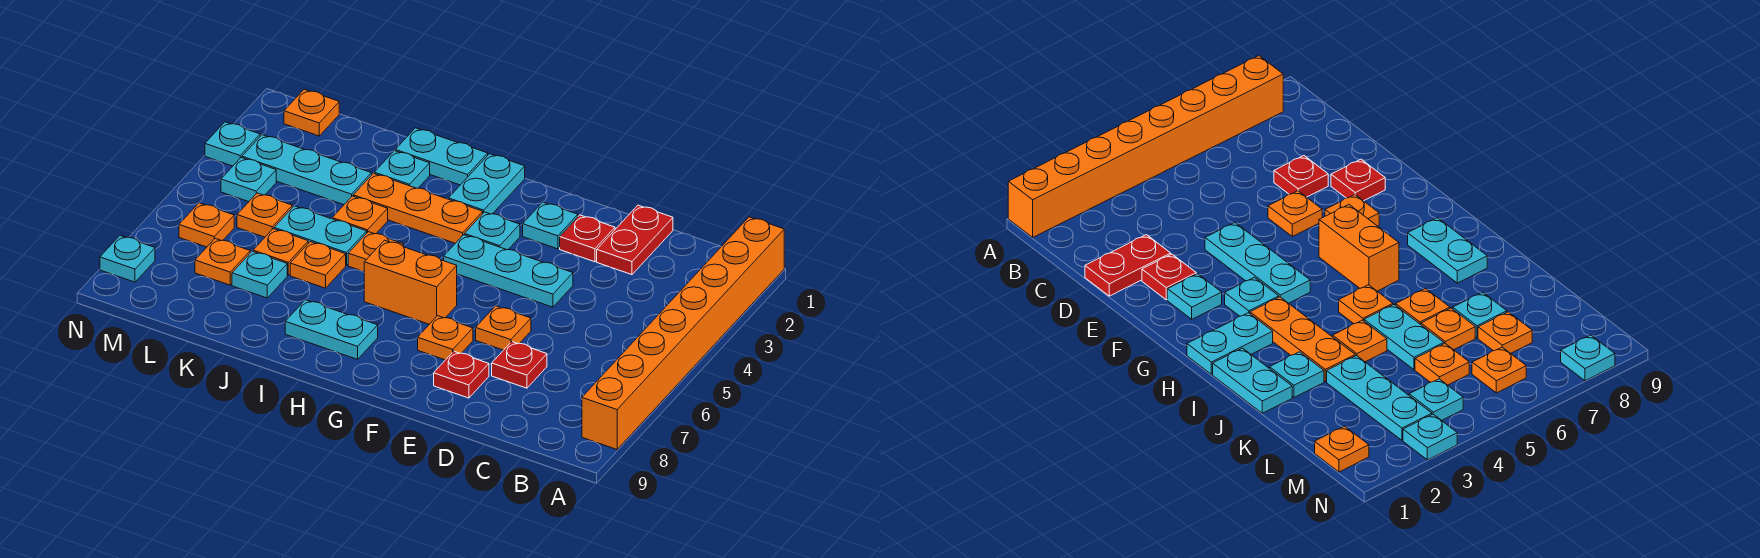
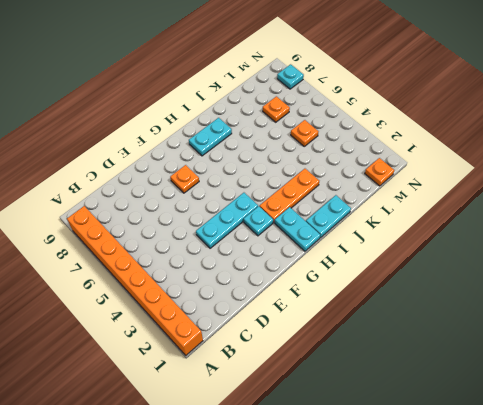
none -> red plate D1:D2 level 1
none -> red plate D7 level 1
none -> red plate E2 level 1
none -> orange plate E6 level 1

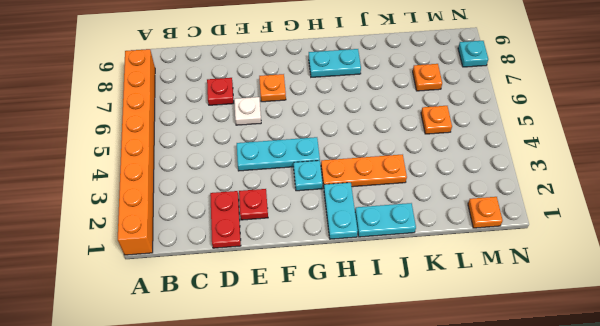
white plate E6 level 1 -> orange plate E6 level 1
none -> red plate E8 level 1
none -> cyan plate F2 level 1
none -> orange brick G6:H6 level 1
none -> orange plate I5 level 1

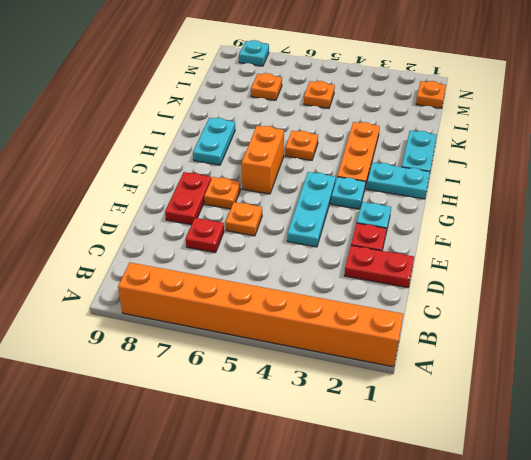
red plate E8:F8 level 1 -> red plate E8 level 1
none -> cyan plate J2 level 1
none -> orange plate J4 level 1
none -> cyan plate J5:K5 level 1
none -> orange plate J6 level 1

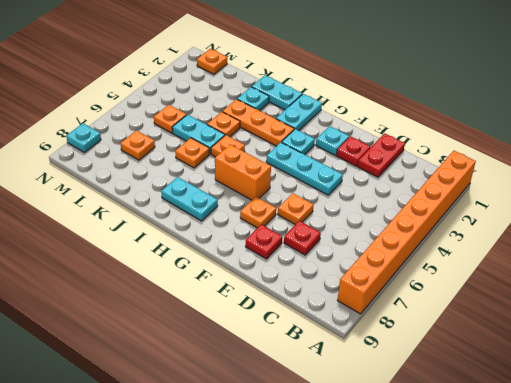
none -> cyan plate K3:M3 level 1
none -> orange plate K6 level 1
none -> cyan plate K7 level 1
none -> cyan plate M4 level 1

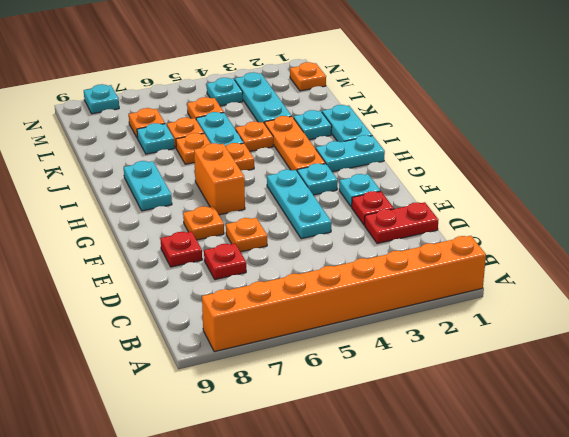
none -> orange plate M6 level 1
none -> cyan plate N3 level 1

